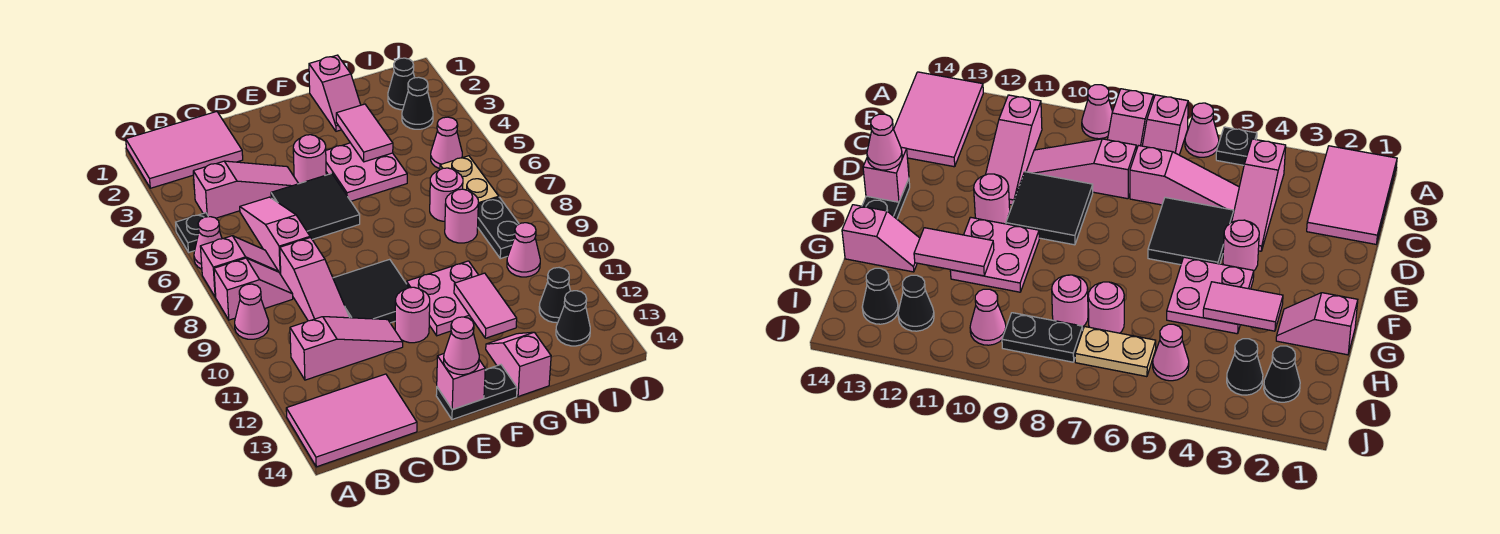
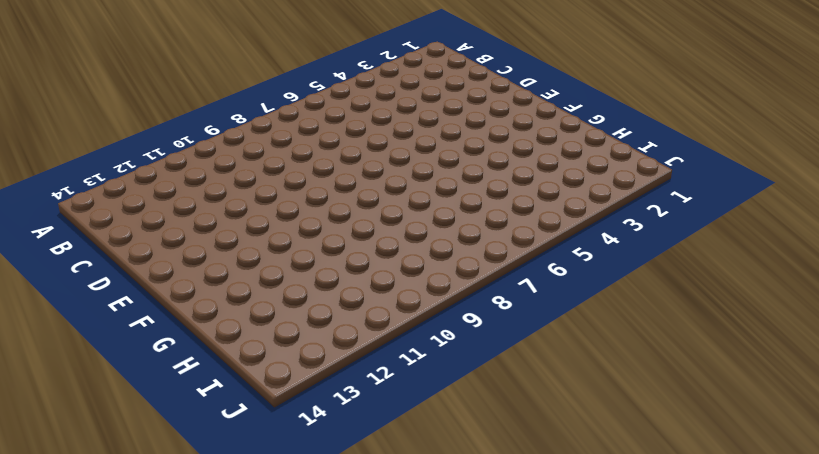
none -> pink tile A1:C2 level 1
none -> black plate A5 level 1
none -> pink cone A6 level 1
none -> pink slope A7:B7 level 1 top A

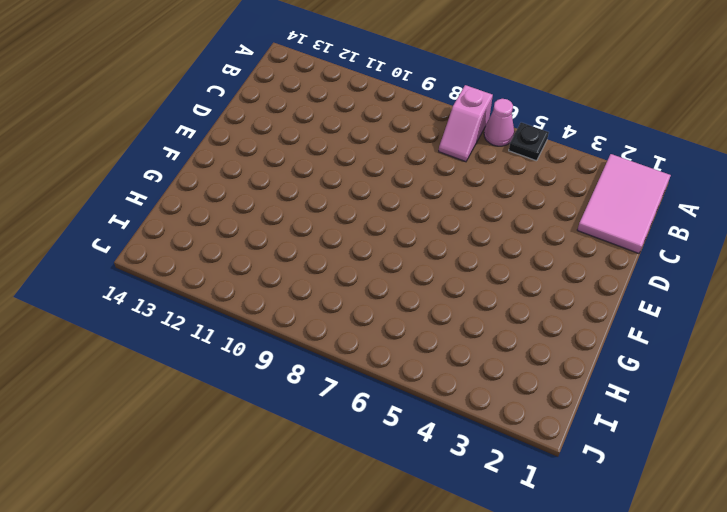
none -> pink slope A8:B8 level 1 top A
none -> pink cone A9 level 1
none -> pink tile A13:C14 level 1
none -> pink slope B4:D4 level 1 top B

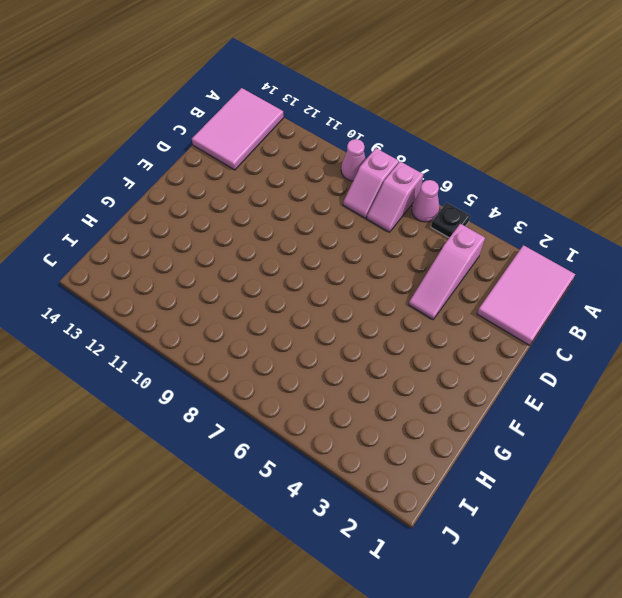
none -> pink slope B11:D11 level 1 top B
none -> pink slope C5:C7 level 1 top 7
none -> pink slope C8:C10 level 1 top 8
none -> black tile D5:E6 level 1

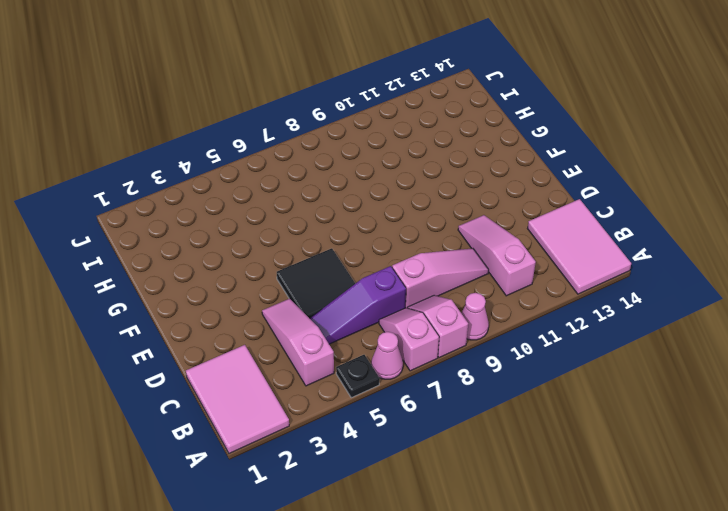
purple slope C5:C7 level 1 top 7 -> pink slope C5:C7 level 1 top 7
none -> black tile D9:E10 level 1
none -> pink round brick E4 level 1
none -> pink round brick E11 level 1
none -> black plate E14:F14 level 1

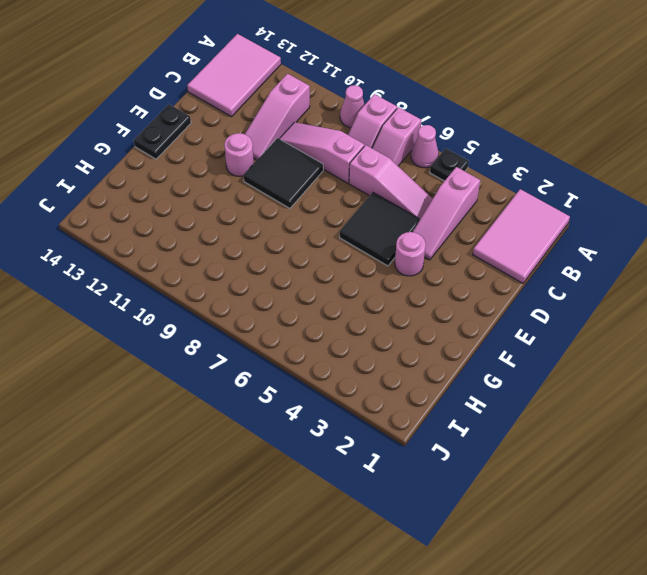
none -> pink plate F4:G5 level 1
none -> pink plate F10:G11 level 1
none -> pink slope G1:G2 level 1 top 1
none -> pink slope G13:G14 level 1 top 14

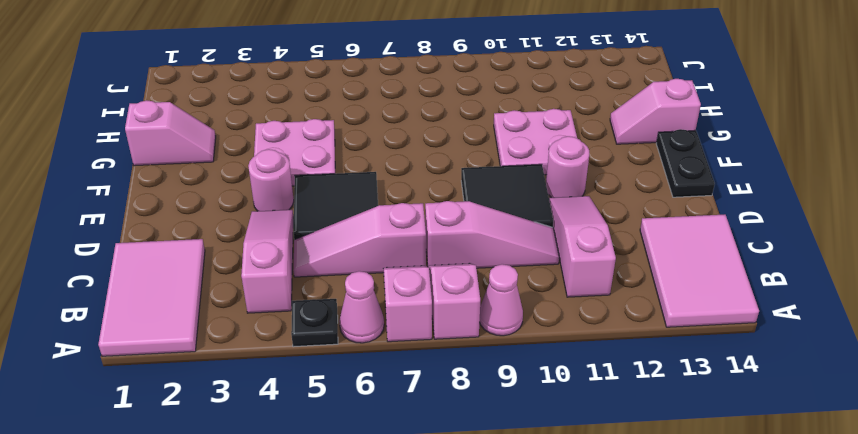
none -> pink round brick H7 level 1
none -> pink round brick H8 level 1
none -> black cone I2 level 1
none -> black cone I3 level 1

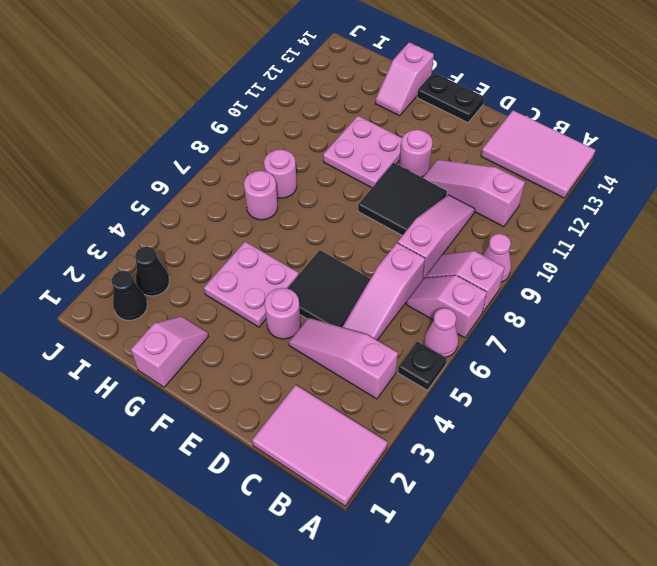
none -> pink cone I5 level 1
none -> tan plate I6:I7 level 1
none -> black plate I8:I9 level 1
none -> pink cone I10 level 1

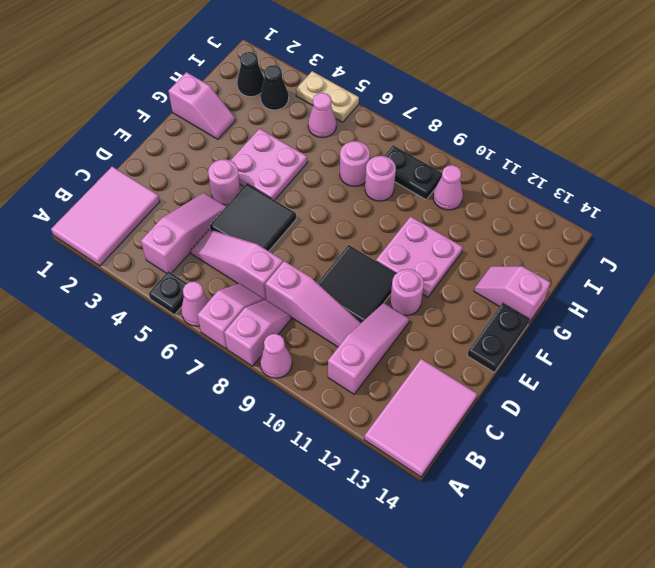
tan plate J4:J5 level 1 -> tan plate I6:I7 level 1
none -> black cone I12 level 1
none -> black cone I13 level 1
none -> pink brick E14 level 2
none -> pink tile G3:G4 level 2

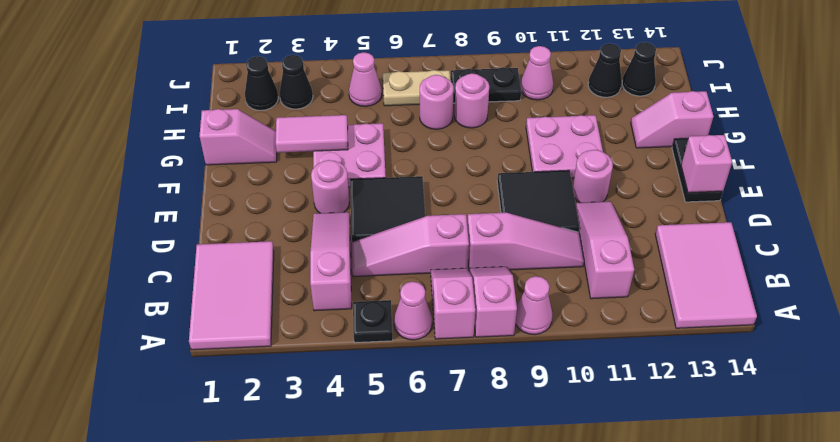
none -> pink tile G11:G12 level 2
none -> pink cone E14 level 3

